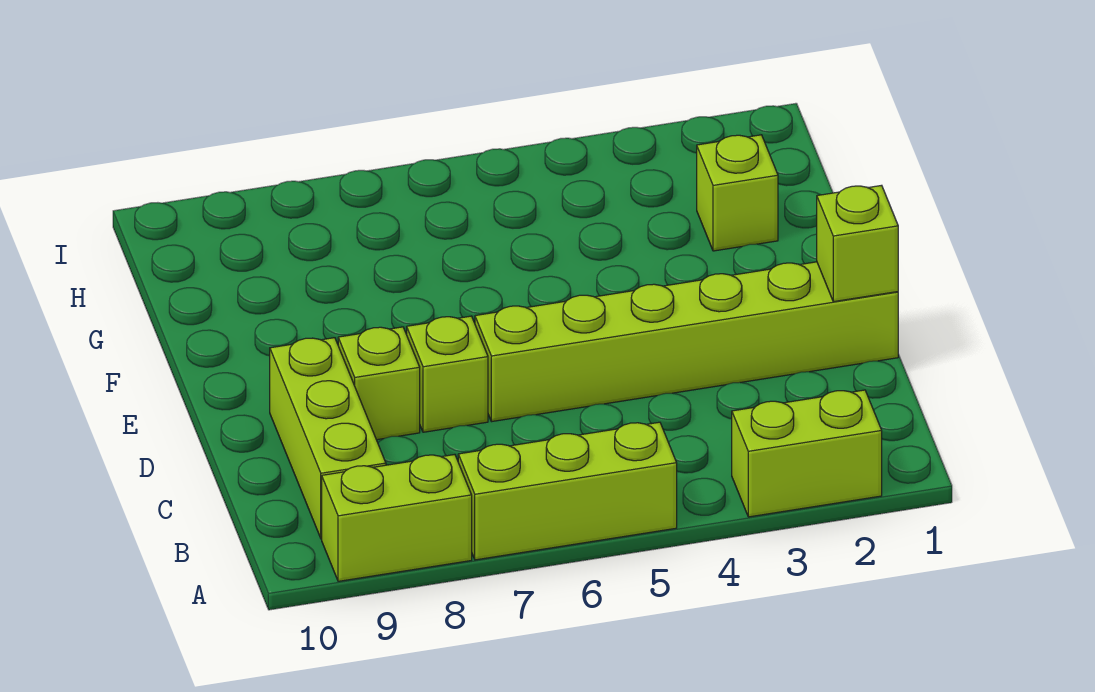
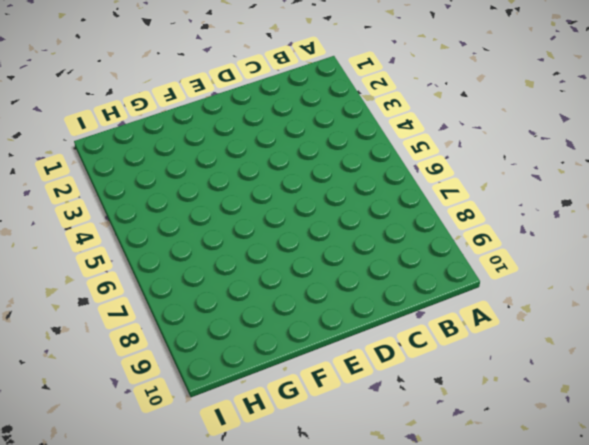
none -> lime brick A2:A3 level 1
none -> lime brick A5:A7 level 1

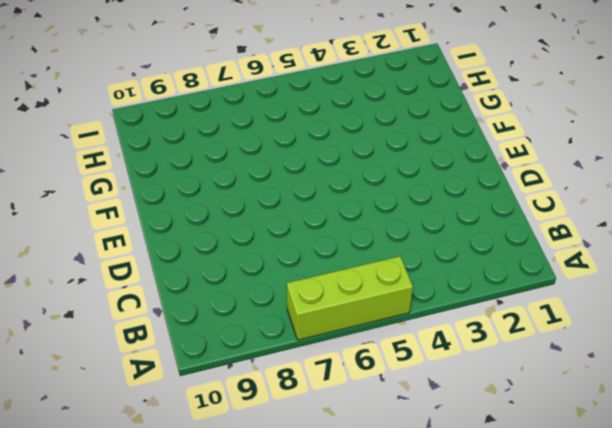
none -> lime brick A2:A3 level 1
none -> lime brick A8:A9 level 1

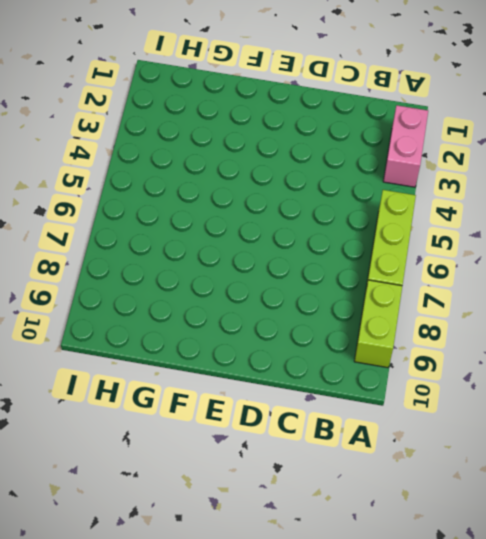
pink brick A2:A3 level 1 -> lime brick A2:A3 level 1
none -> lime brick B9:D9 level 1
none -> lime brick D1:D6 level 1

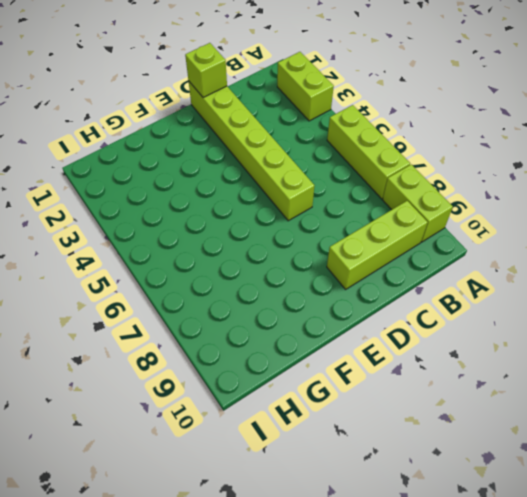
none -> lime brick D7 level 1
none -> lime brick D8 level 1

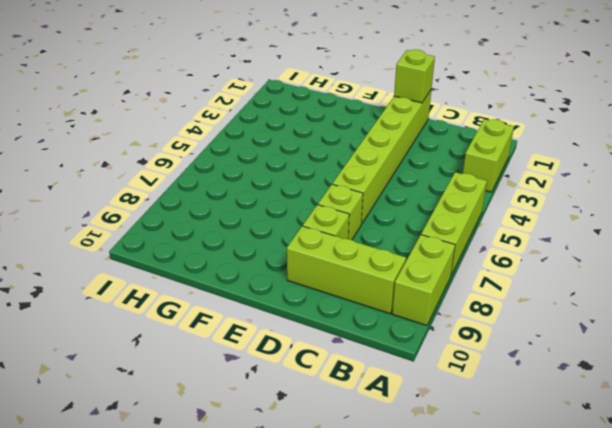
none -> lime brick G2 level 1

